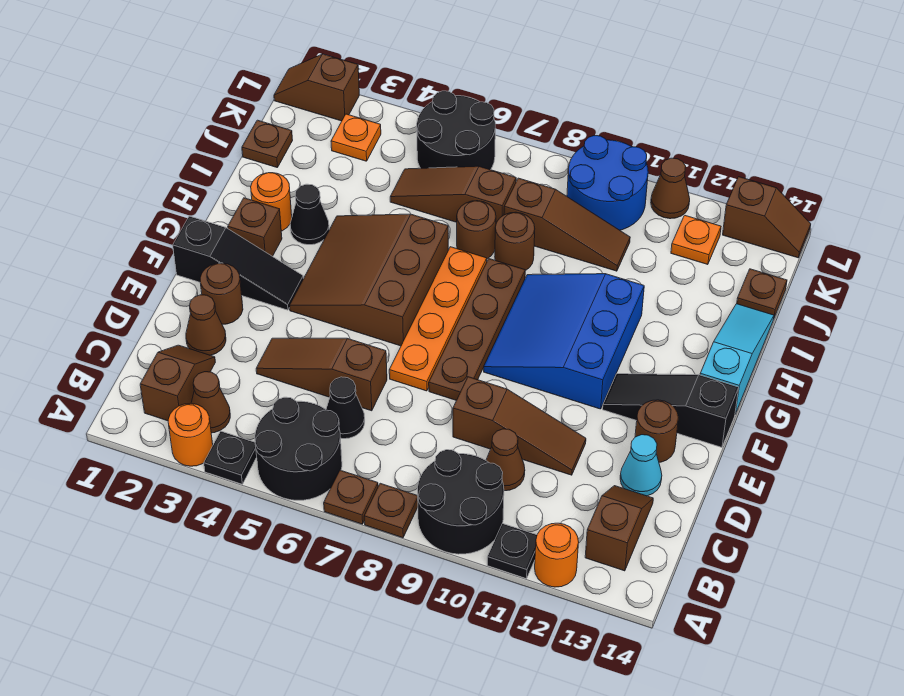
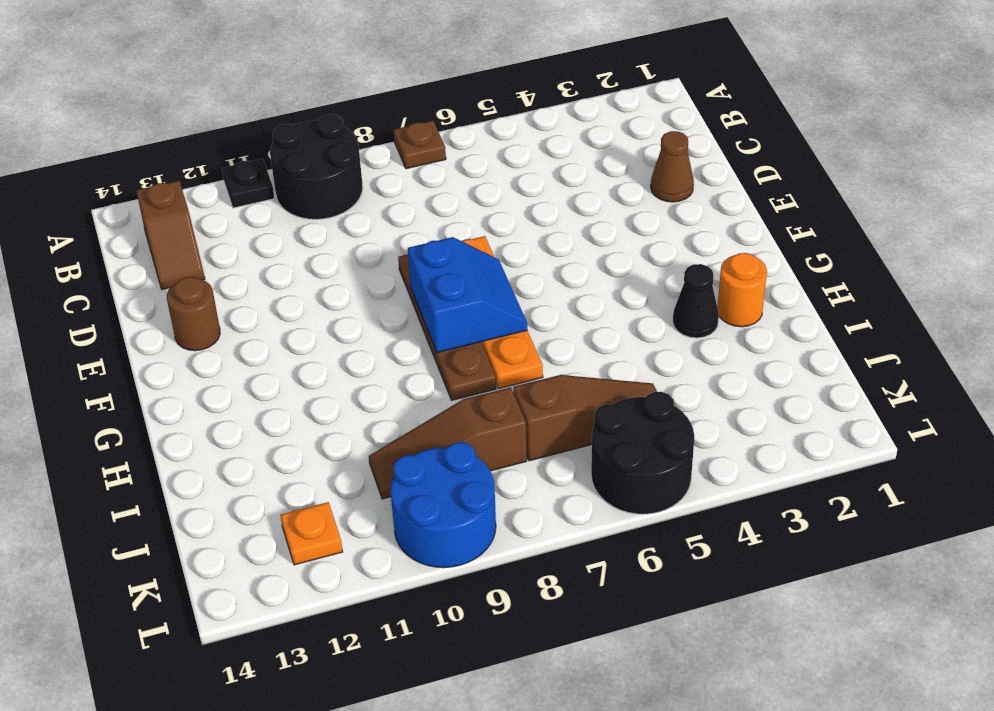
blue slope F7:G8 level 2 top 8 -> none
none -> orange round brick A3 level 1
none -> black plate A4 level 1
none -> black round brick A5:B6 level 1
none -> brown plate A8 level 1

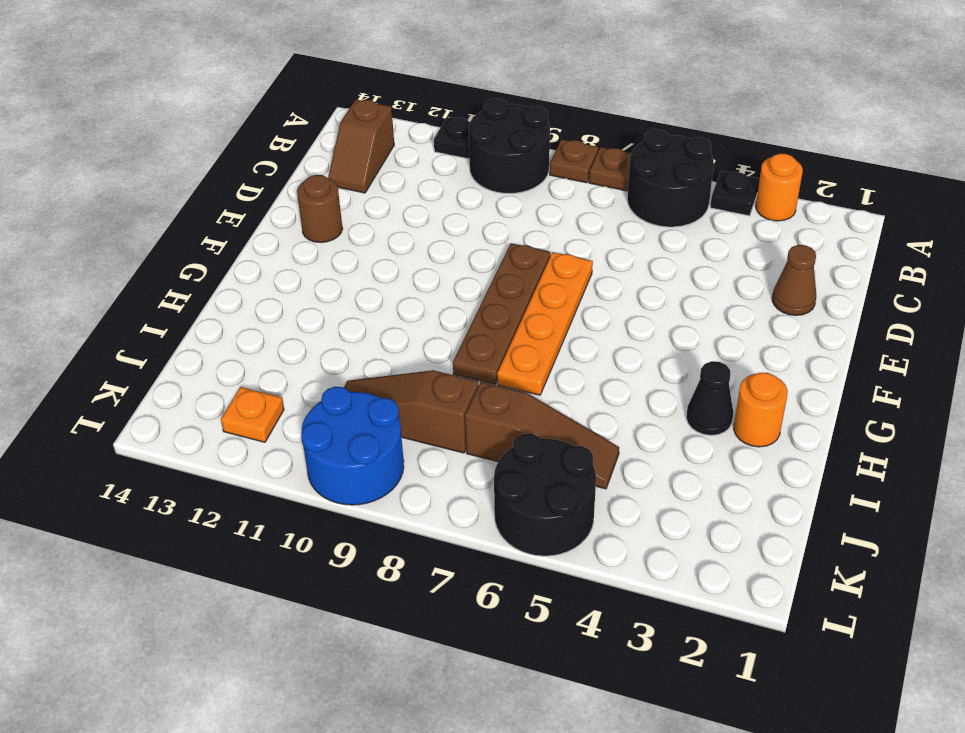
none -> orange round brick A12 level 1
none -> brown slope B2:C2 level 1 top B
none -> brown cone B3 level 1
none -> black cone C6 level 1

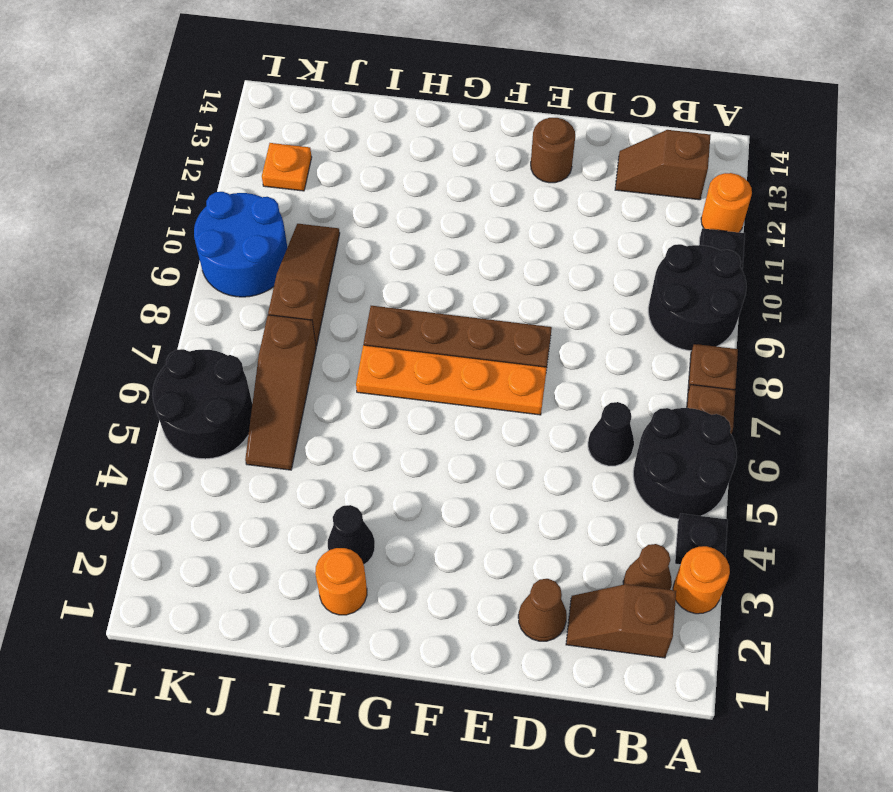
none -> brown cone C10 level 1
none -> brown slope D4:D6 level 1 top 6
none -> brown slope D9:D11 level 1 top 9
none -> cyan cone D13 level 1

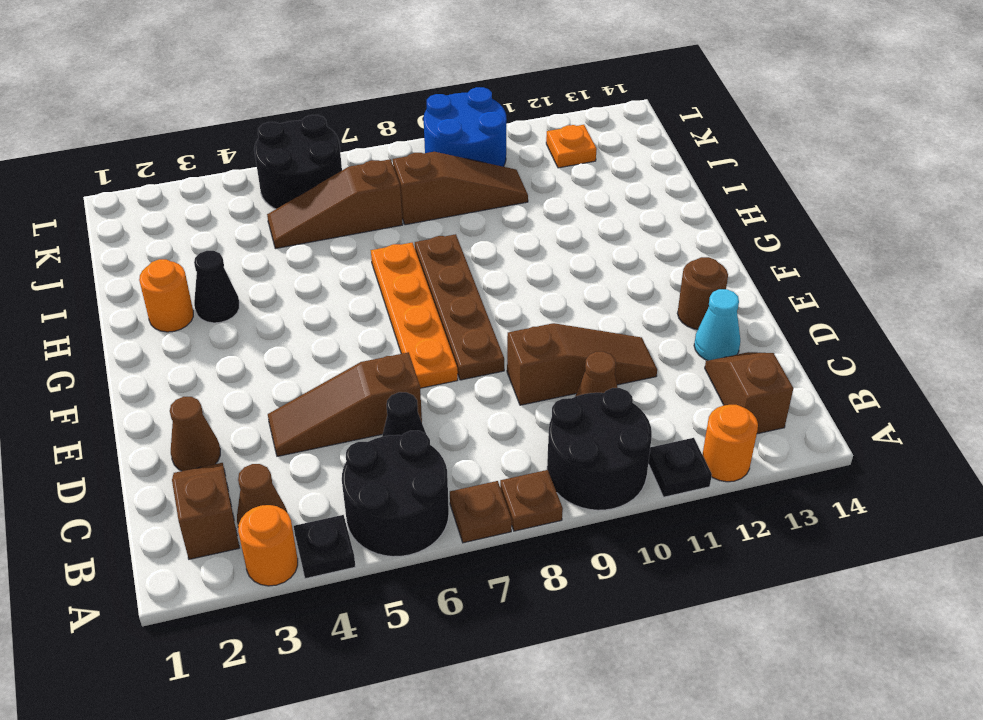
none -> brown round brick E2 level 1
none -> black slope F1:F3 level 1 top 1
none -> brown slope F4:H6 level 1 top 6
none -> blue slope F9:H11 level 1 top 11

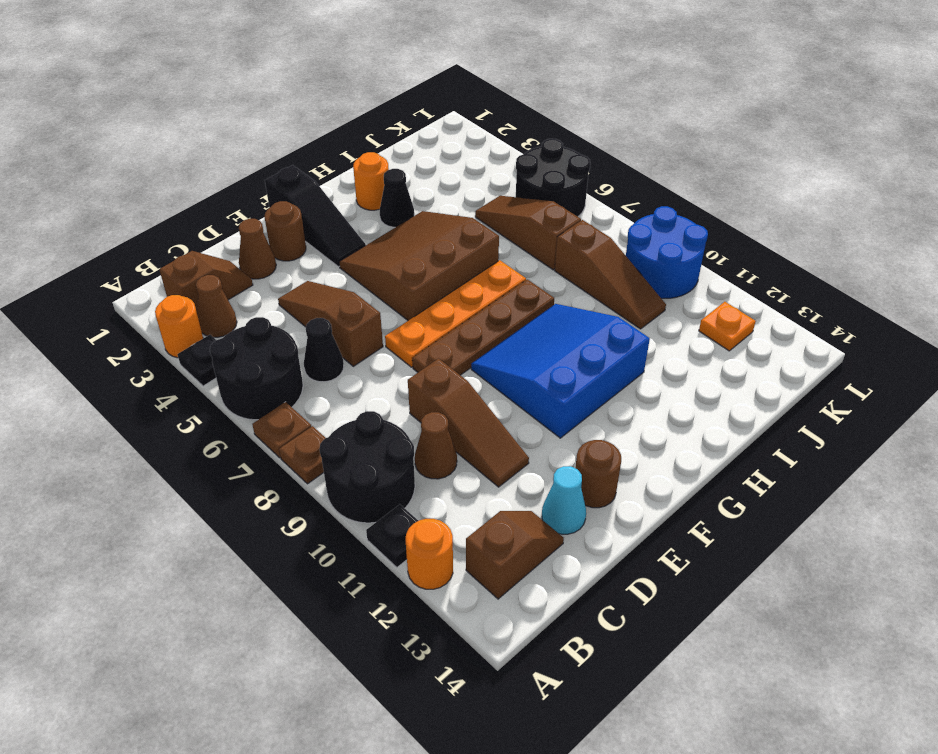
none -> black slope F12:F14 level 1 top 14
none -> brown brick G2 level 1
none -> cyan slope G14:I14 level 1 top G
none -> brown round brick I7 level 1

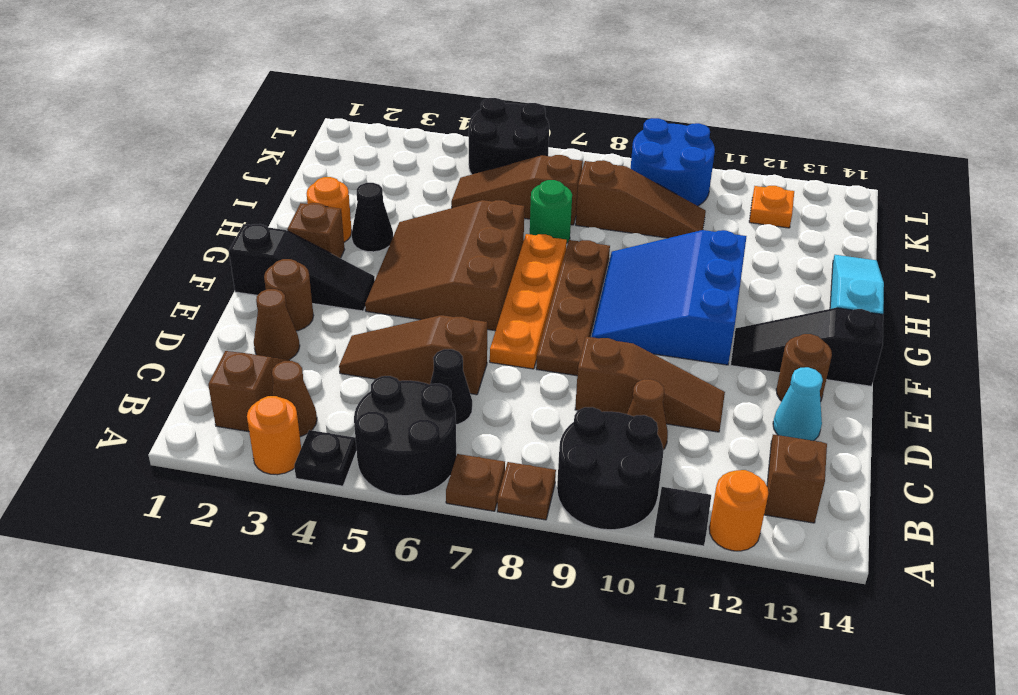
green round brick I7 level 1 -> brown round brick I7 level 1
none -> brown round brick I8 level 1
none -> brown plate J1 level 1
none -> brown plate J14 level 1
none -> orange plate K3 level 1

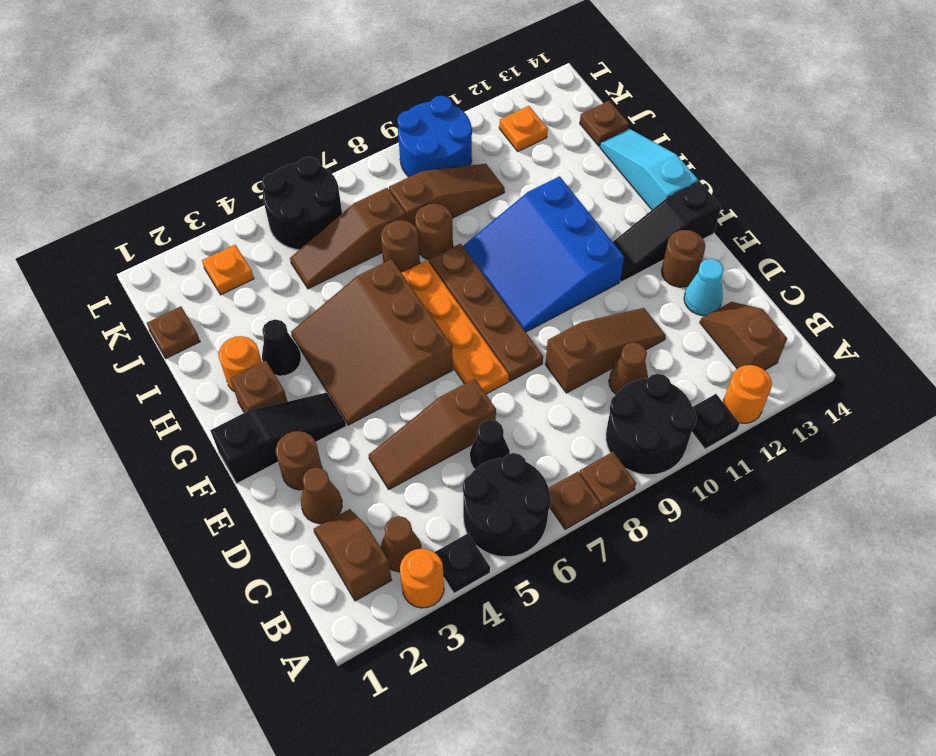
none -> brown slope L1:L2 level 1 top 2
none -> brown cone L11 level 1
none -> brown slope L13:L14 level 1 top 13

